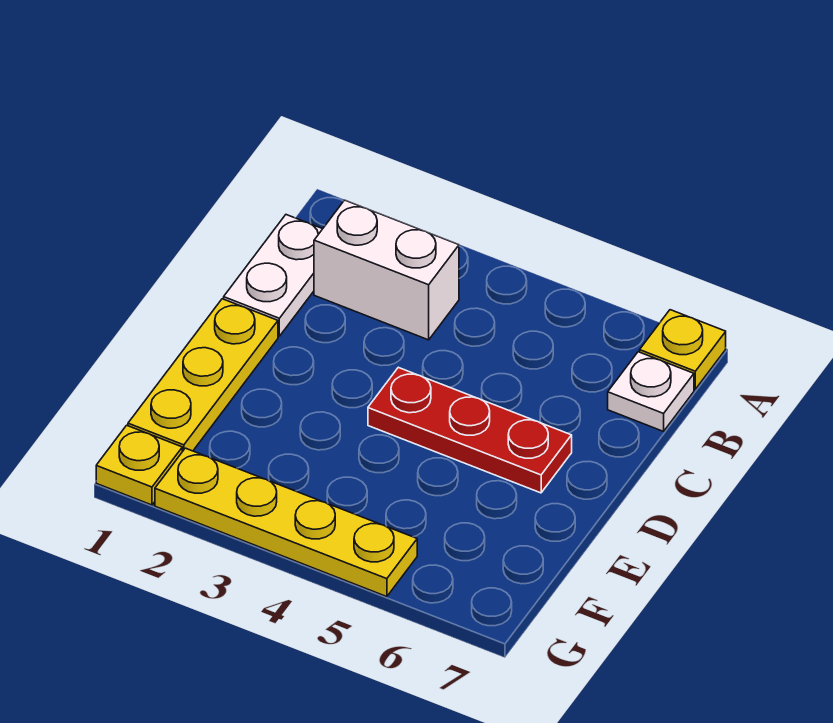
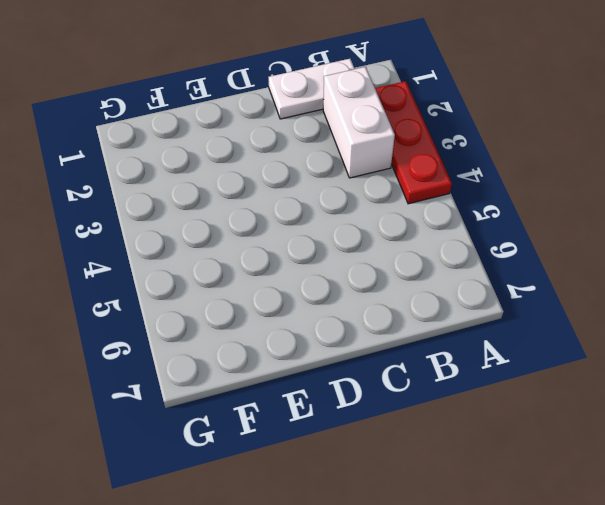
red plate A2:A4 level 1 -> red plate D4:D6 level 1
none -> yellow plate A7 level 1
none -> white plate B7 level 1

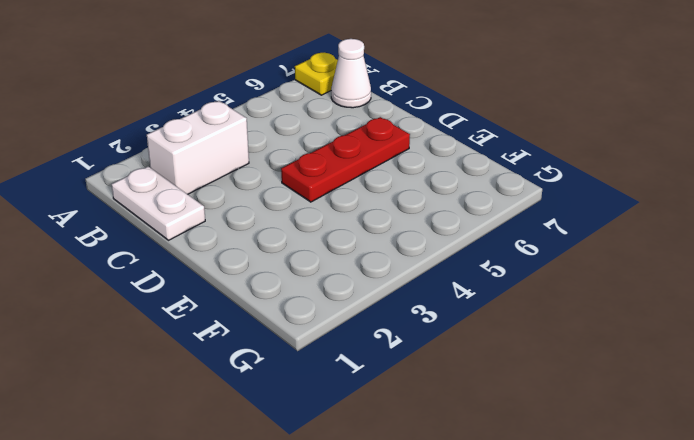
white cone B7 level 1 -> white plate B7 level 1
none -> yellow plate D1:F1 level 1
none -> yellow plate G1 level 1

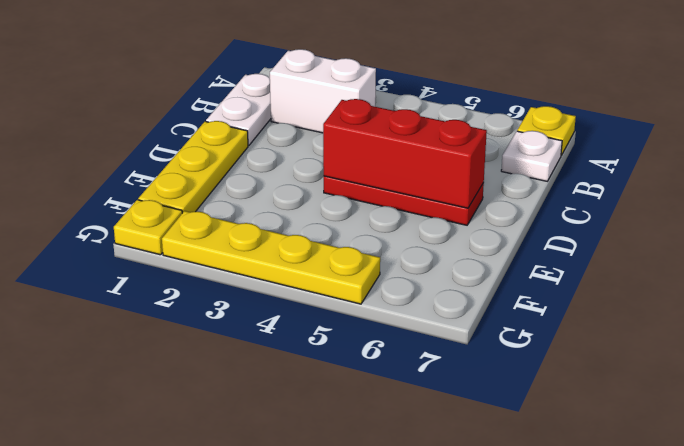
red brick D4:D6 level 2 -> none

